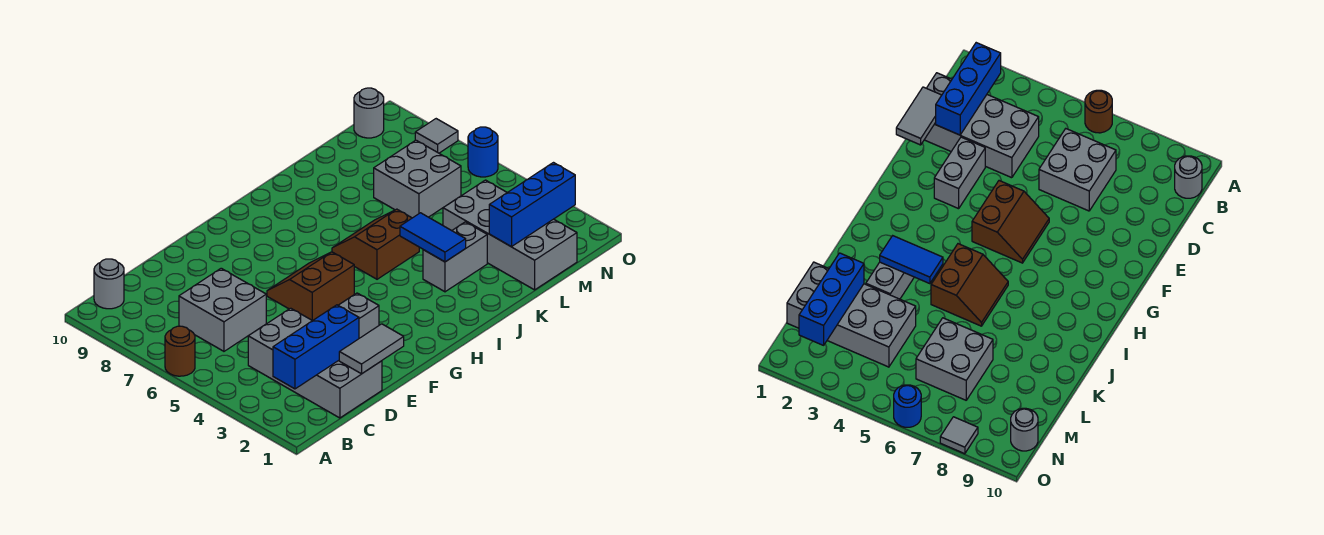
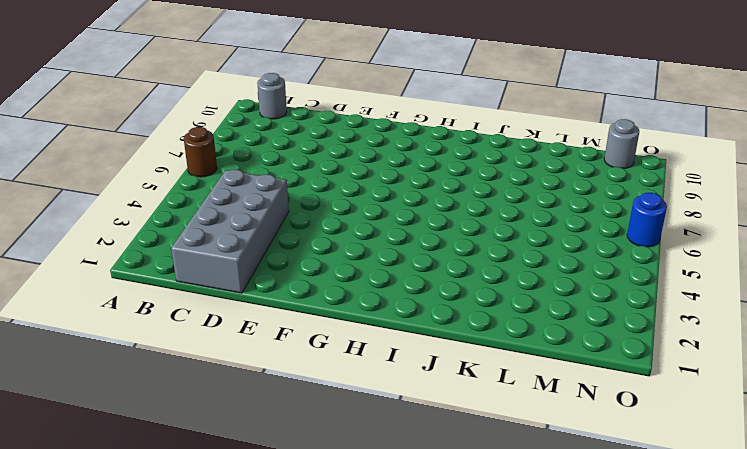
none -> grey brick C6:D7 level 1
none -> grey brick E3:F3 level 1
none -> brown slope F5:G6 level 1 top 5

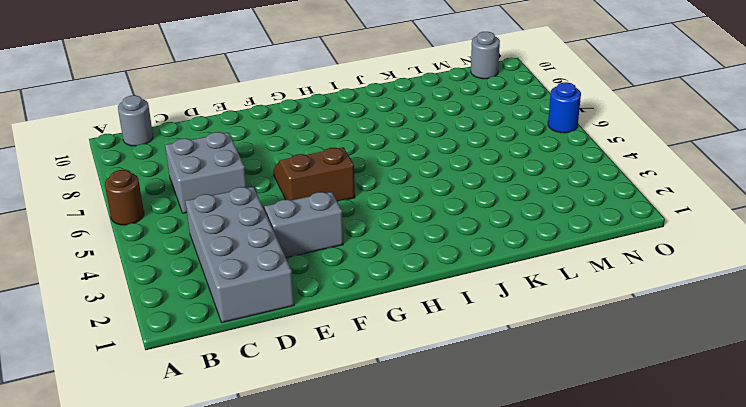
none -> brown slope I5:J6 level 1 top 5
none -> grey brick J3:K3 level 1
none -> grey brick L1:M4 level 1

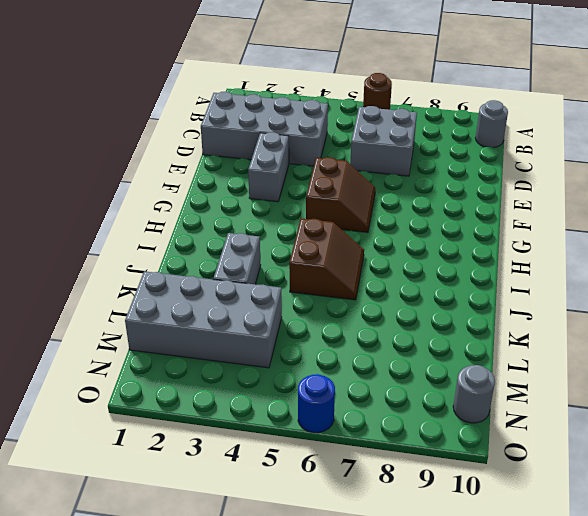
none -> grey brick L6:M7 level 1
none -> grey tile O8 level 1
none -> blue brick B2:D2 level 2

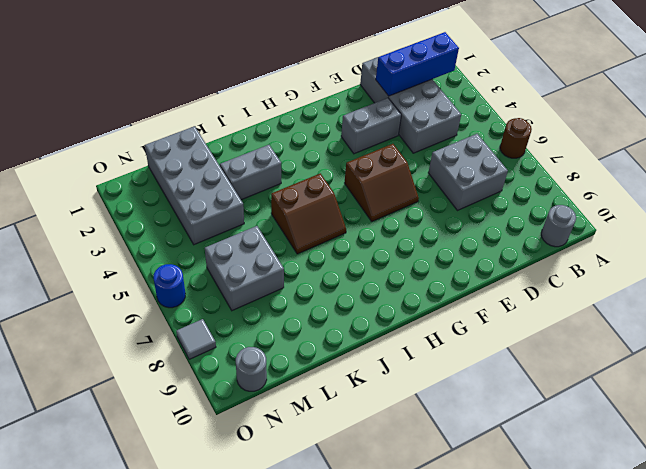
none -> grey tile D1:E1 level 2
none -> blue tile J3:J4 level 2
none -> blue brick L2:N2 level 2

